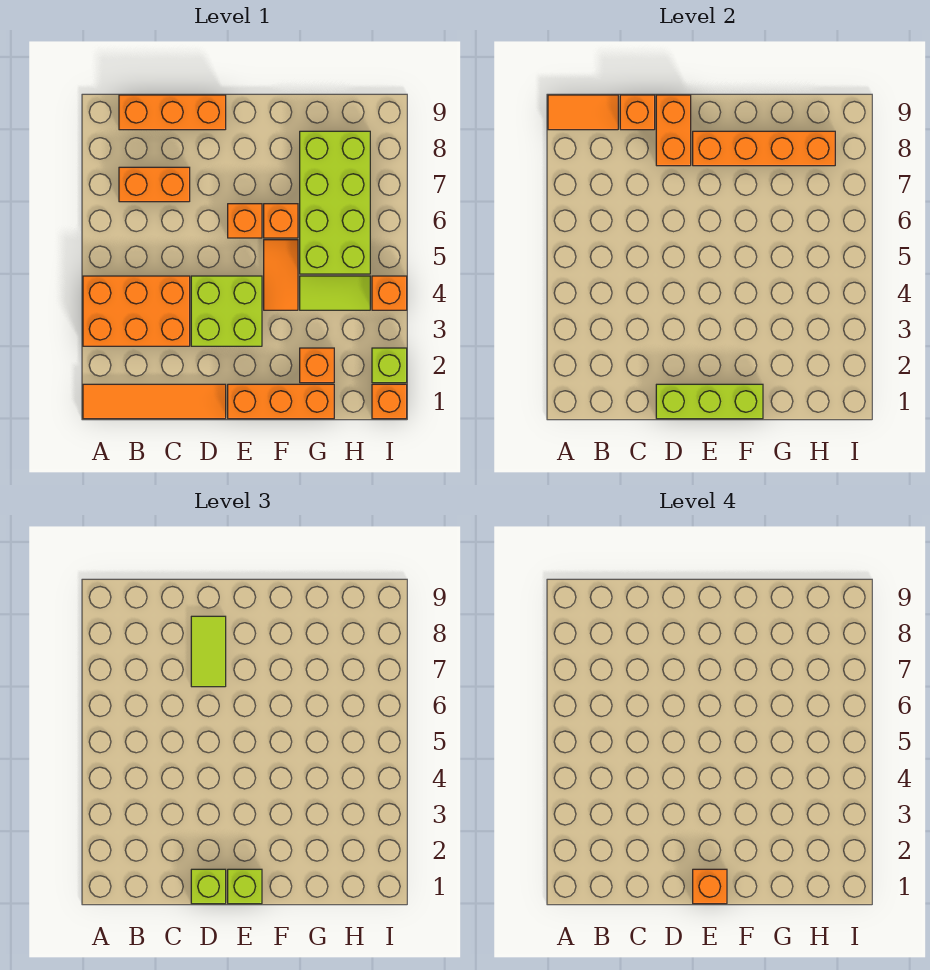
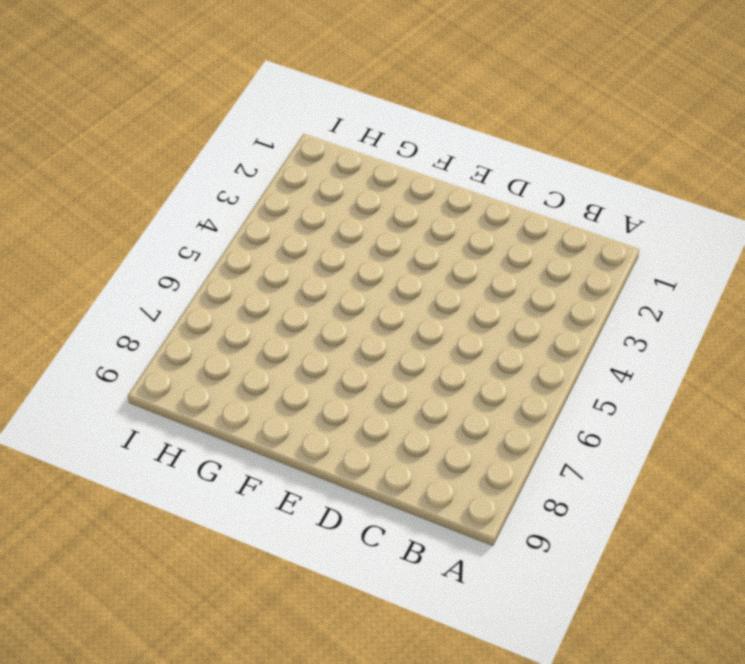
none -> orange tile A1:D1 level 1
none -> orange brick A3:C4 level 1
none -> orange brick B7:C7 level 1

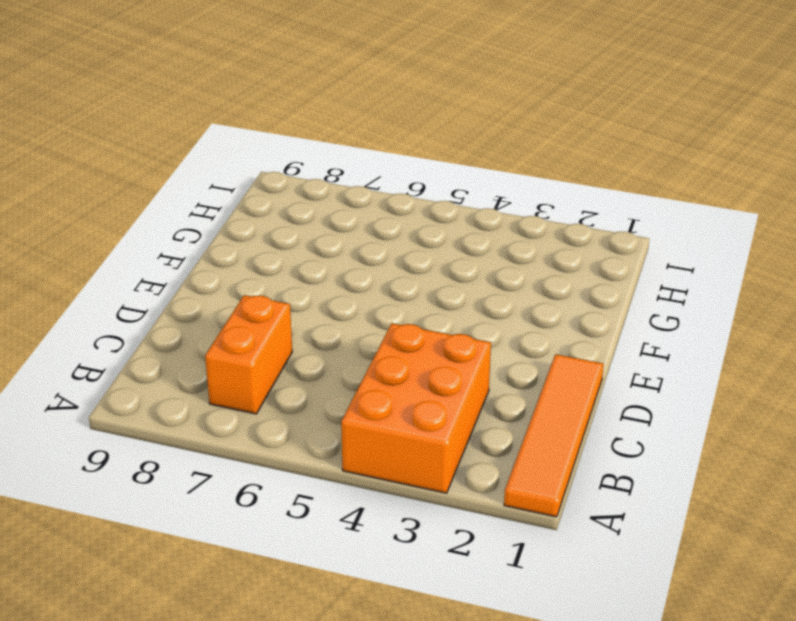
none -> orange brick B9:D9 level 1
none -> lime brick D3:E4 level 1
none -> orange brick E1:G1 level 1

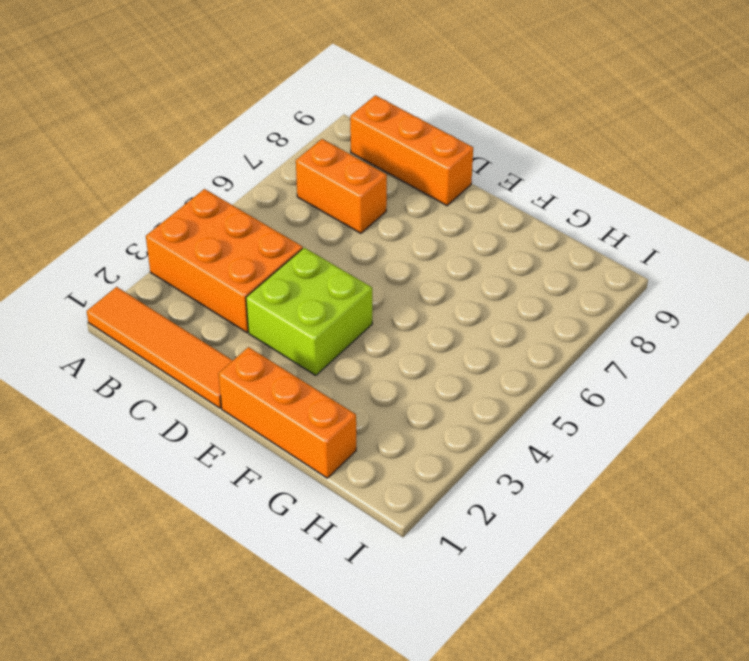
none -> orange brick E6 level 1
none -> orange tile F4:F5 level 1
none -> orange brick F6 level 1

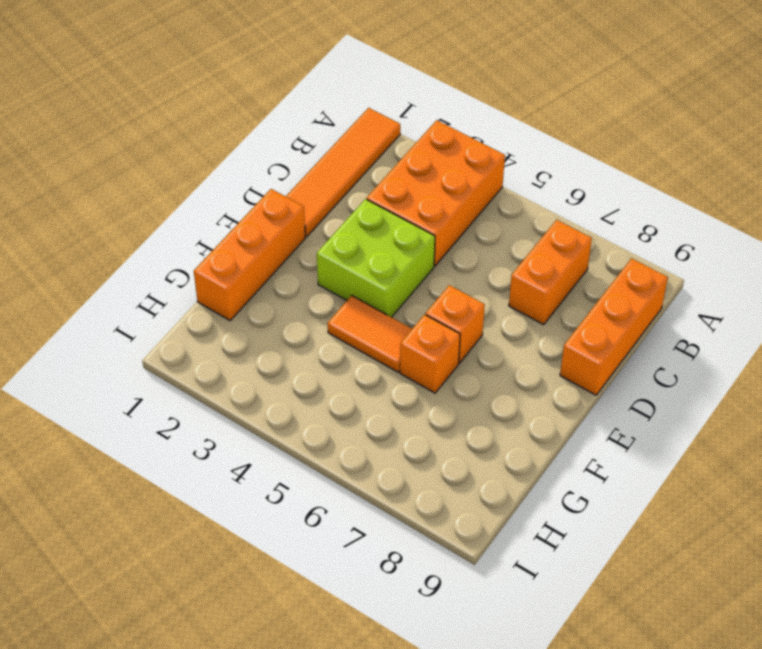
none -> orange brick G2 level 1
none -> lime tile G4:H4 level 1
none -> lime brick G5:H8 level 1

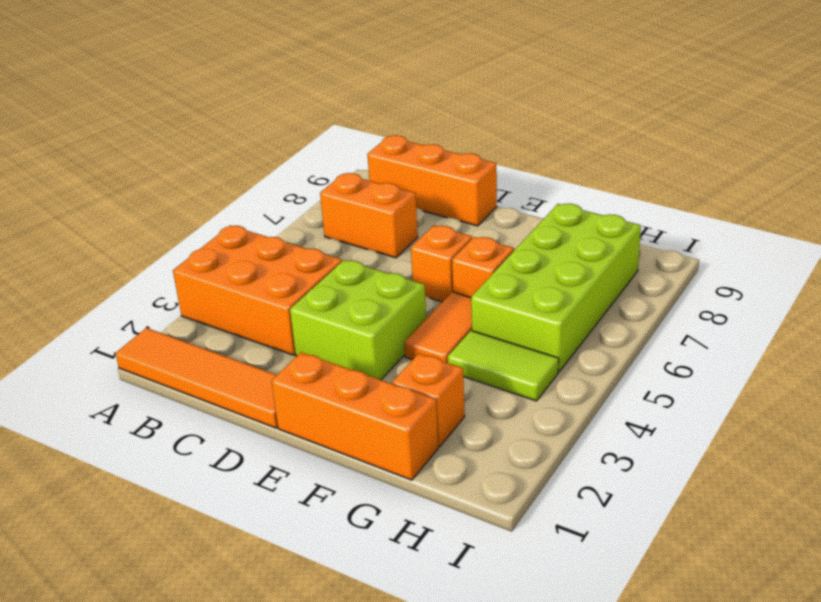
none -> orange brick I1 level 1
none -> lime brick I2 level 1
none -> orange brick I4 level 1

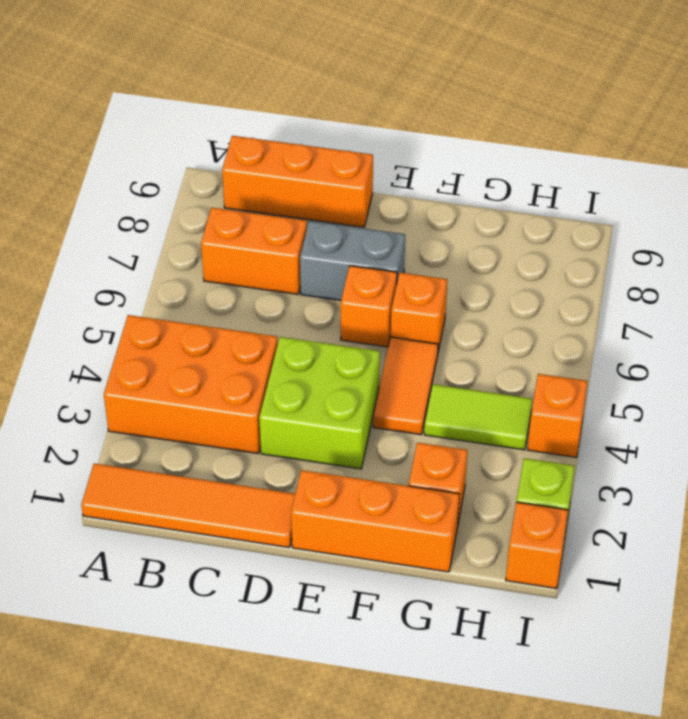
grey brick D7:E7 level 1 -> none
none -> lime brick G5:H8 level 1
none -> orange tile A9:B9 level 2
none -> orange brick C9 level 2

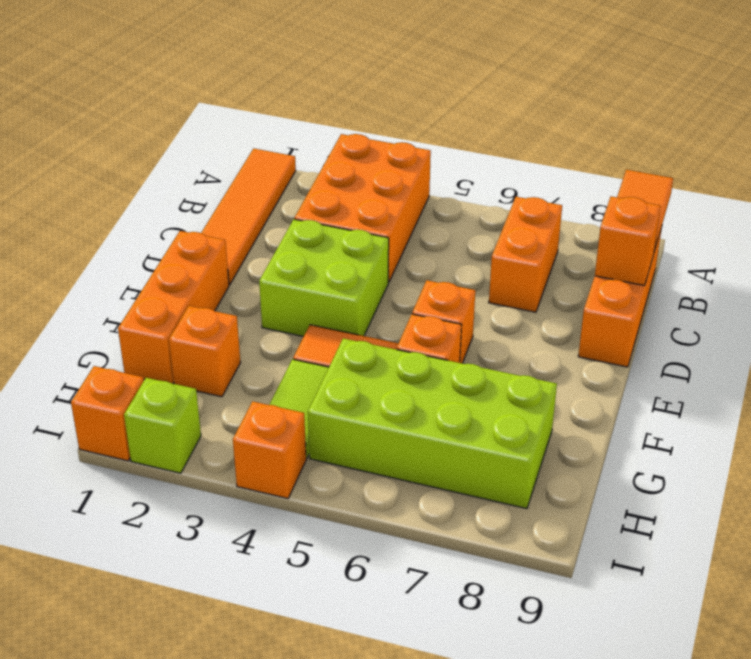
none -> lime brick D1:F1 level 2
none -> orange brick D8:D9 level 2
none -> orange brick E8:H8 level 2

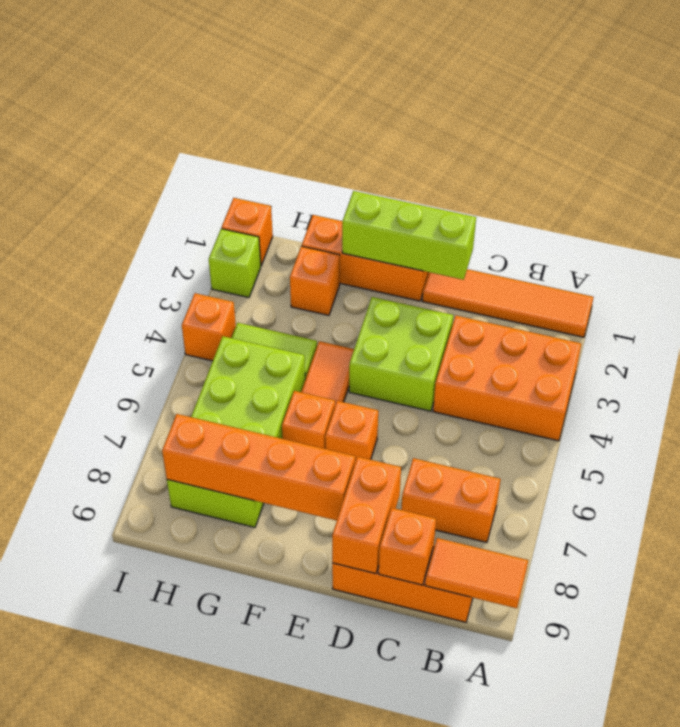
none -> lime brick D1 level 3
none -> lime tile D7:D8 level 3
none -> lime brick E1 level 3

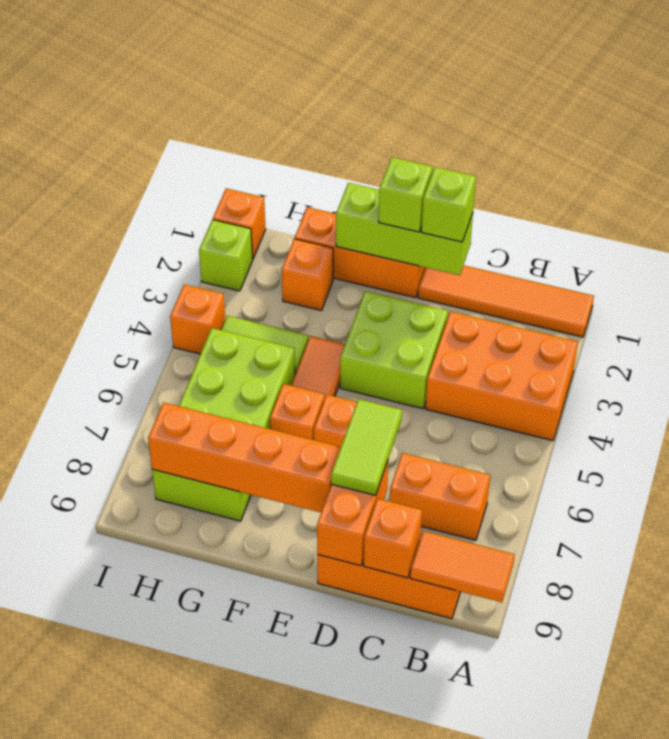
none -> orange brick E1 level 4

